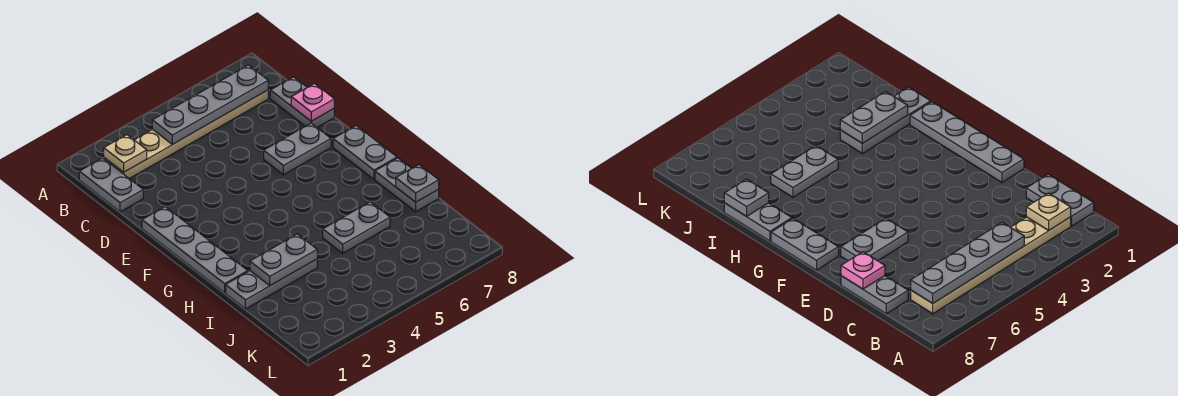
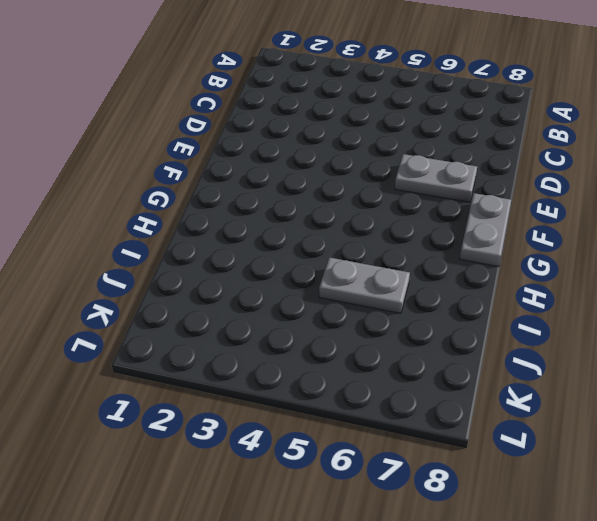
none -> grey plate B1:C1 level 1
none -> tan plate B2:B7 level 1
none -> grey plate C8:D8 level 1

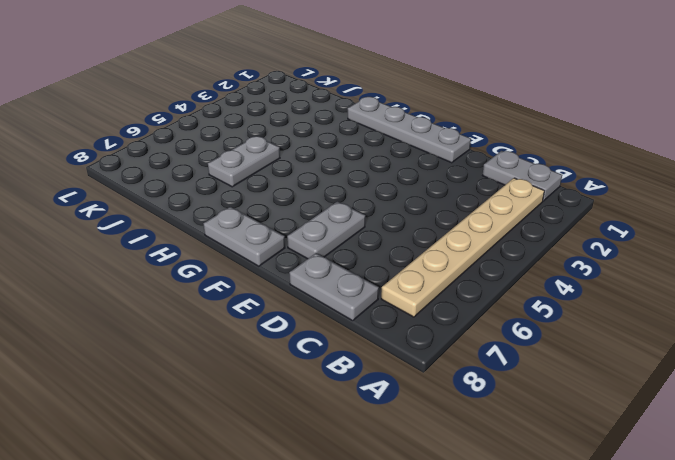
none -> grey plate H8:I8 level 1
none -> grey plate I1:I3 level 1
none -> tan plate B2 level 2

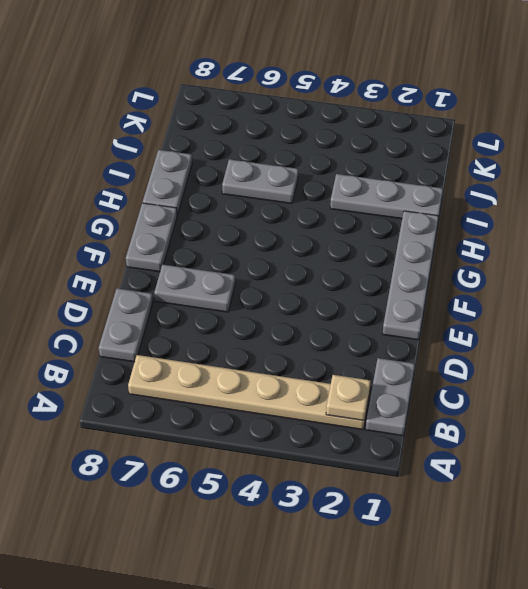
none -> grey plate B4:B7 level 2
none -> pink plate D8 level 2
none -> grey plate I2:I3 level 2

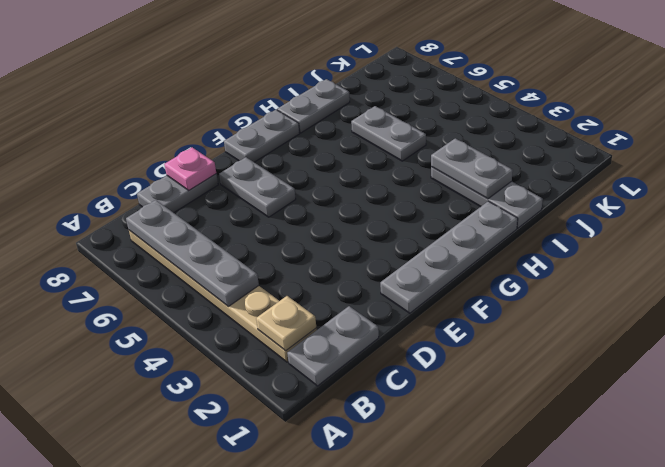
none -> grey plate I8 level 2

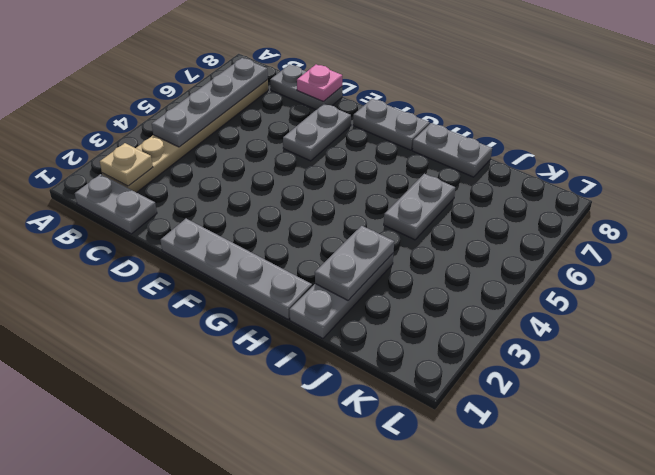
none -> grey plate I8 level 2

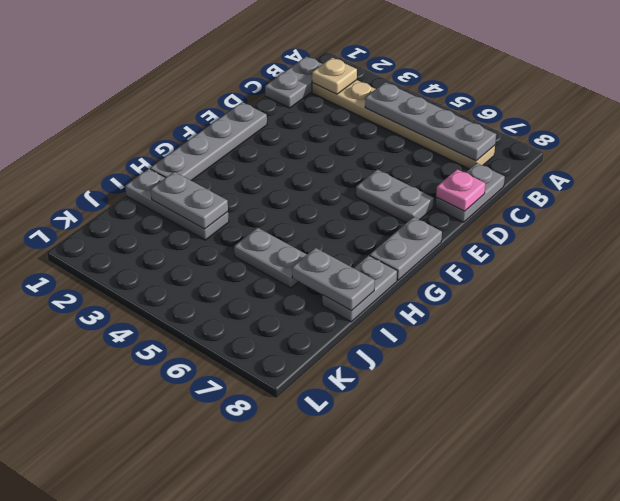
grey plate I7:I8 level 2 -> grey plate I8 level 2

